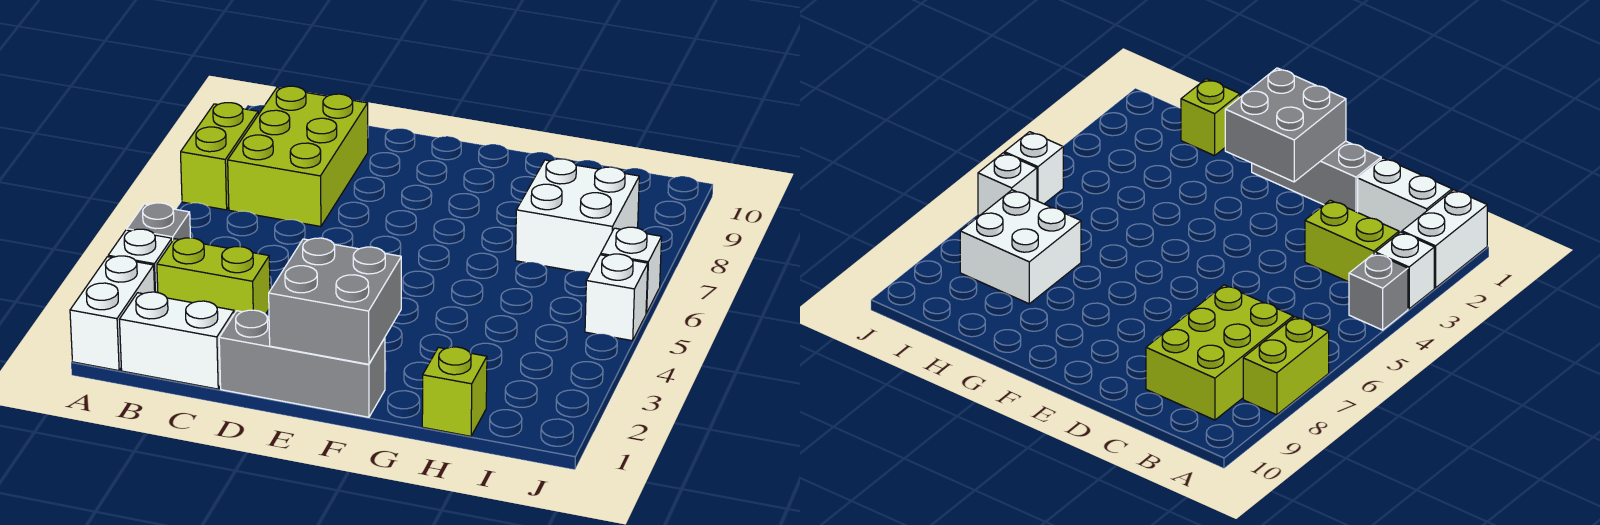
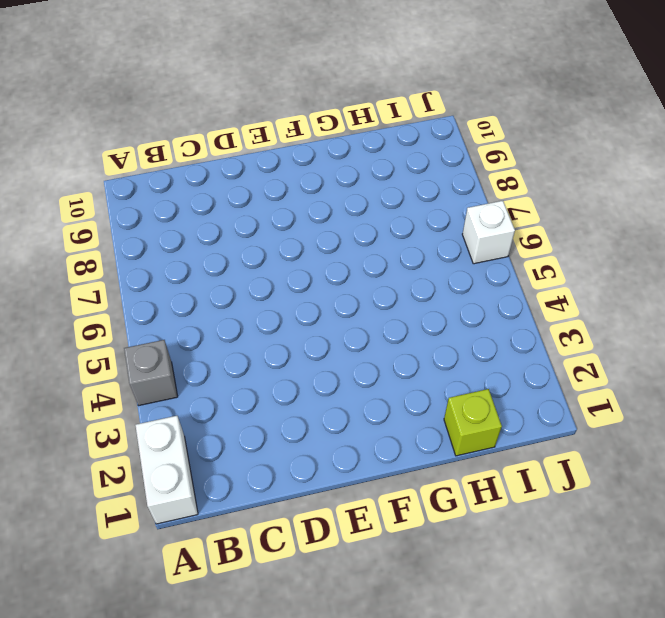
none -> white brick A3 level 1
none -> lime brick A7:A8 level 1
none -> white brick B1:C1 level 1

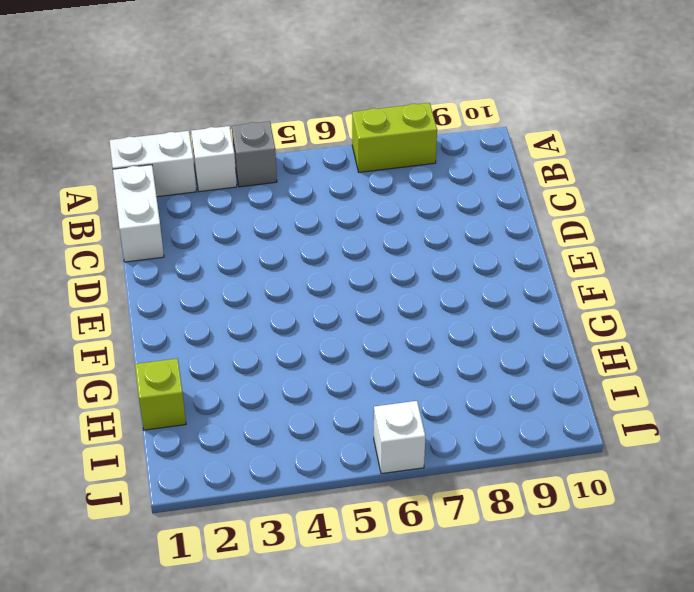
none -> lime brick B3:C3 level 1
none -> lime brick B7:C9 level 1
none -> grey brick D1:F1 level 1

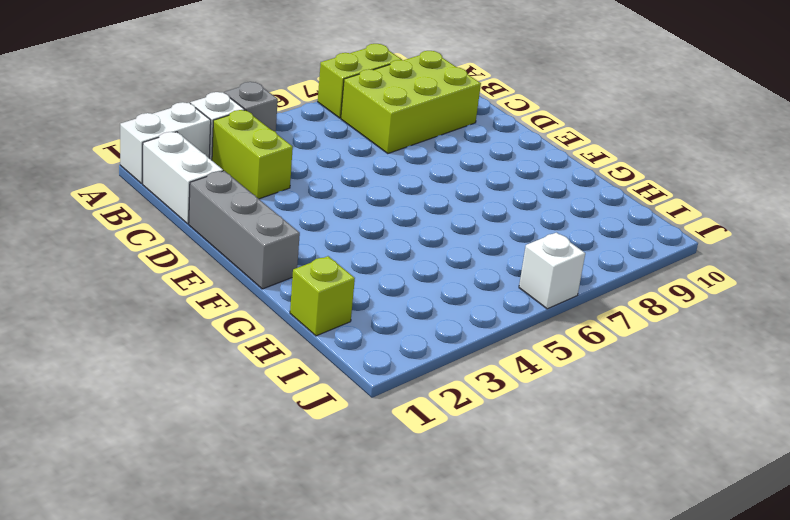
none -> white brick H7:I8 level 1
none -> white brick J5 level 1
none -> grey brick E1:F2 level 2

